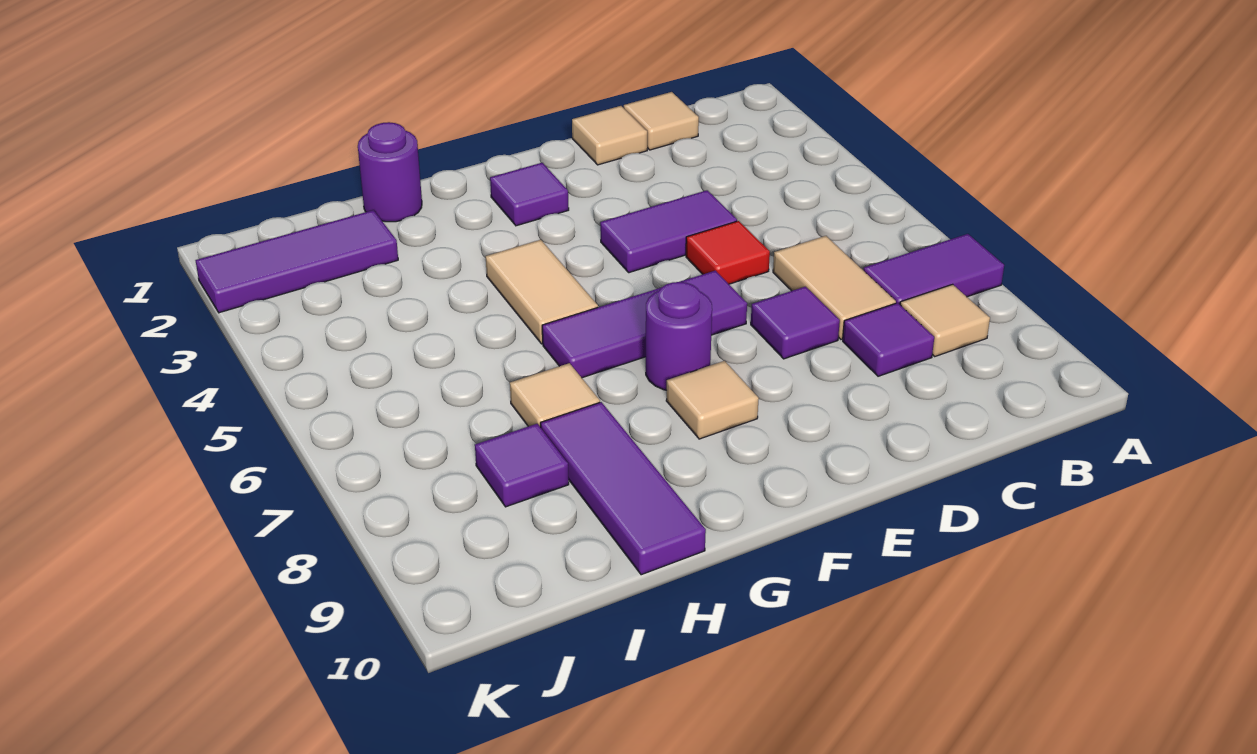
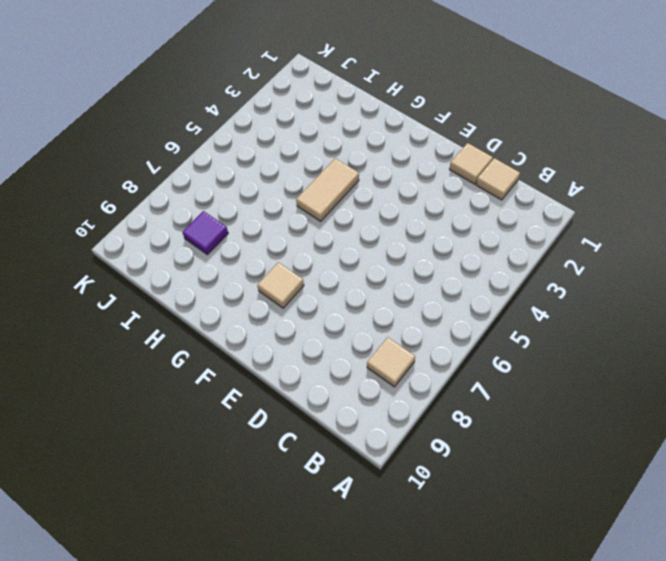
none -> purple tile A7:B7 level 1
none -> tan tile C6:C7 level 1
none -> purple tile C8 level 1

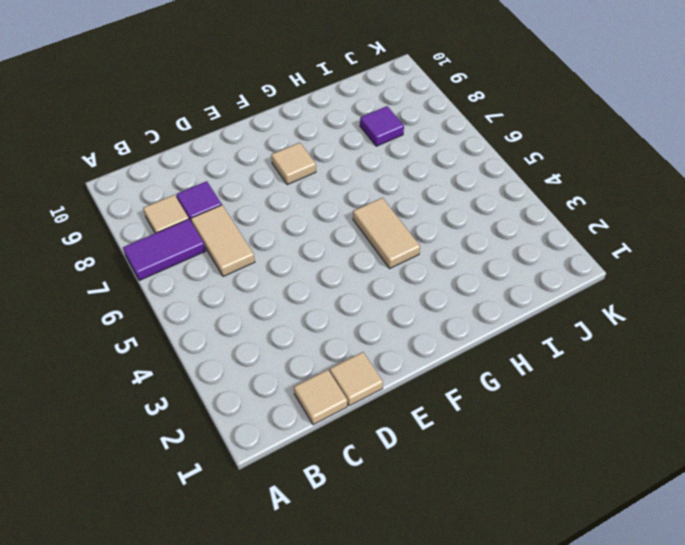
none -> purple tile D4:E4 level 1
none -> red tile D5 level 1
none -> purple tile D7 level 1

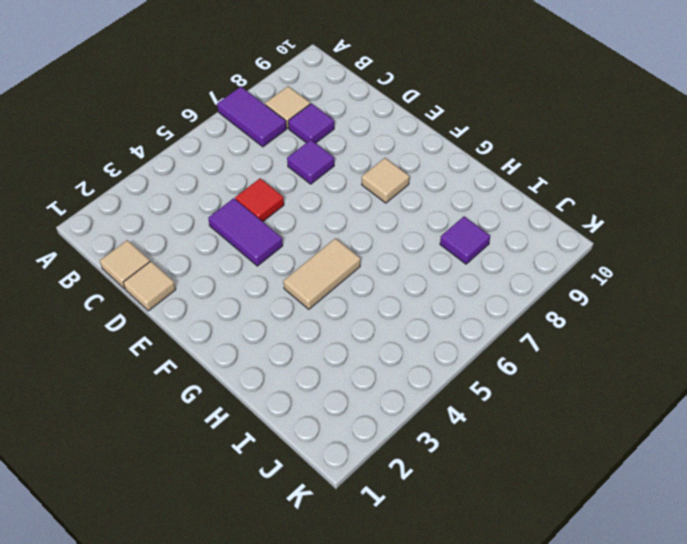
none -> tan tile C6:C7 level 1
none -> purple tile E6:G6 level 1
none -> purple tile F2 level 1

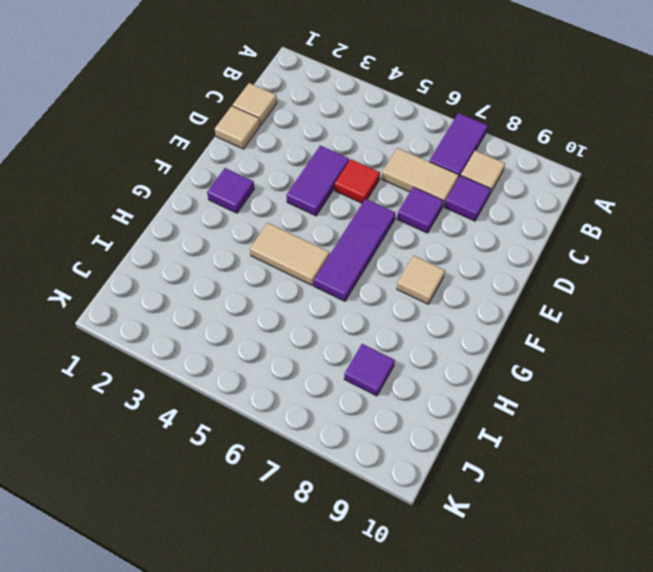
none -> purple round brick F7 level 1
none -> purple round brick H1 level 1
none -> tan tile H7 level 1

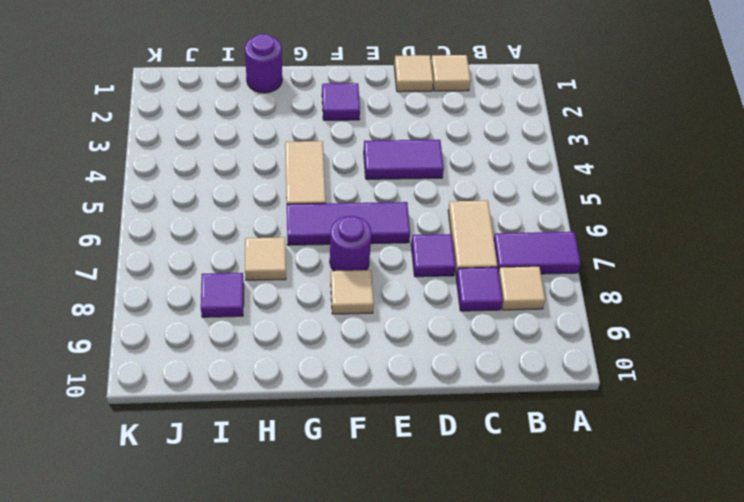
none -> red tile D5 level 1
none -> purple tile H8:H10 level 1
none -> purple tile I2:K2 level 1

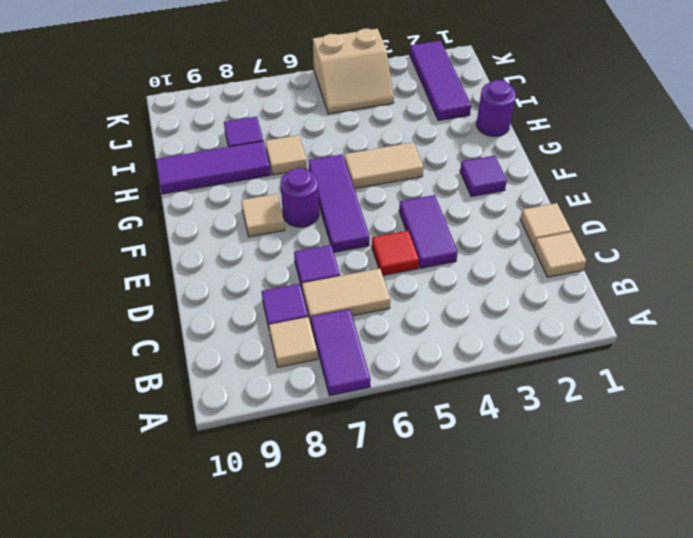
tan slope J4:K5 level 1 top K -> none

